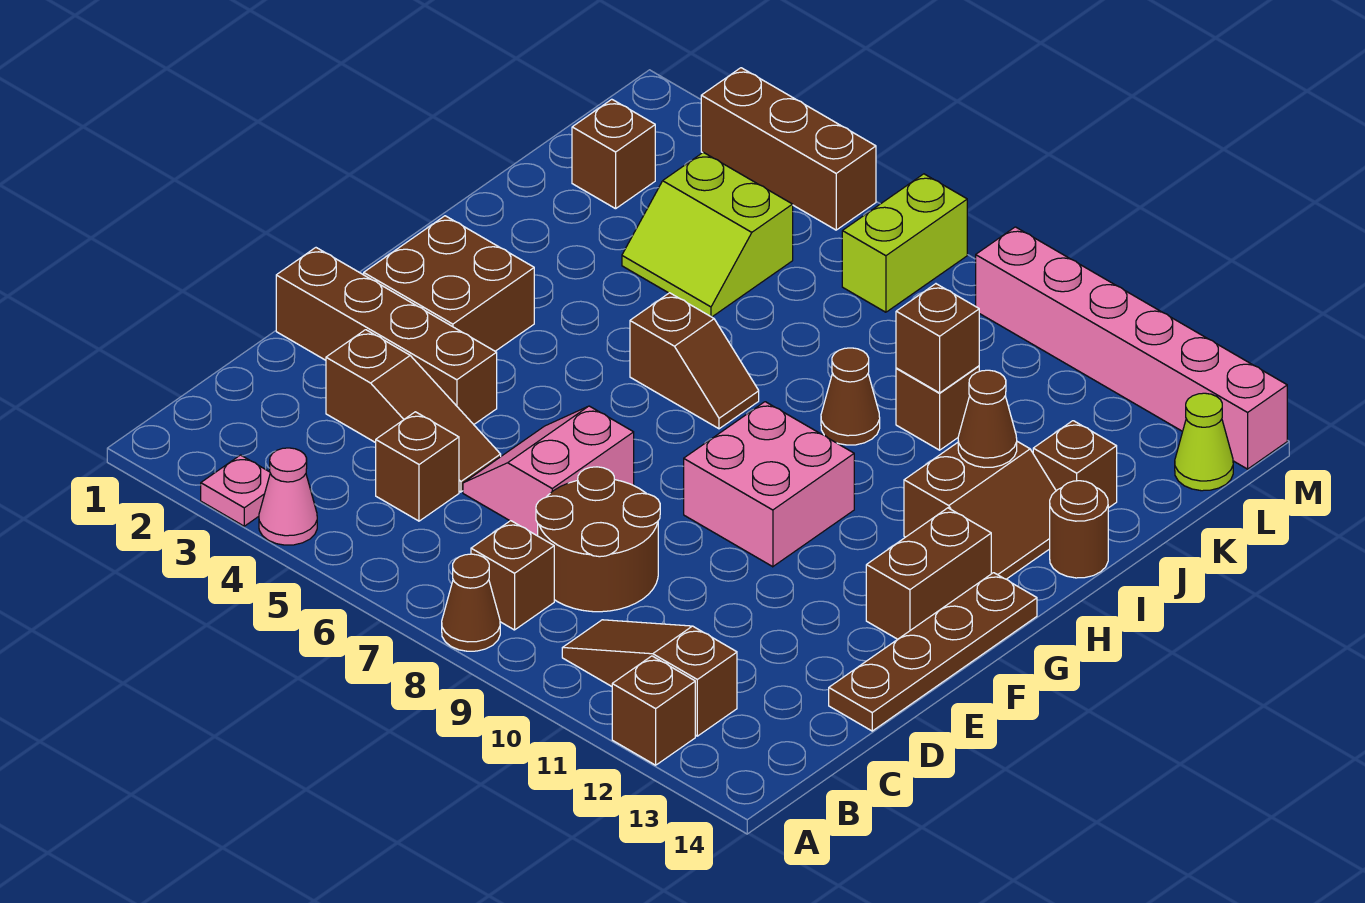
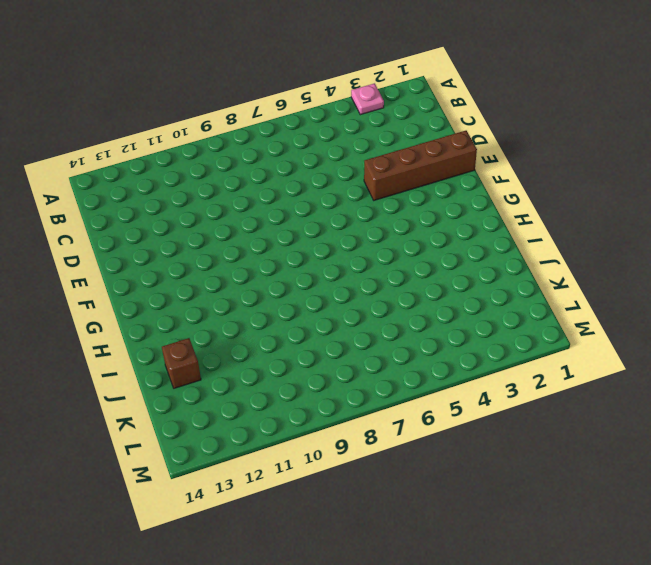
none -> pink cone A4 level 1
none -> brown cone A8 level 1
none -> brown brick A12 level 1

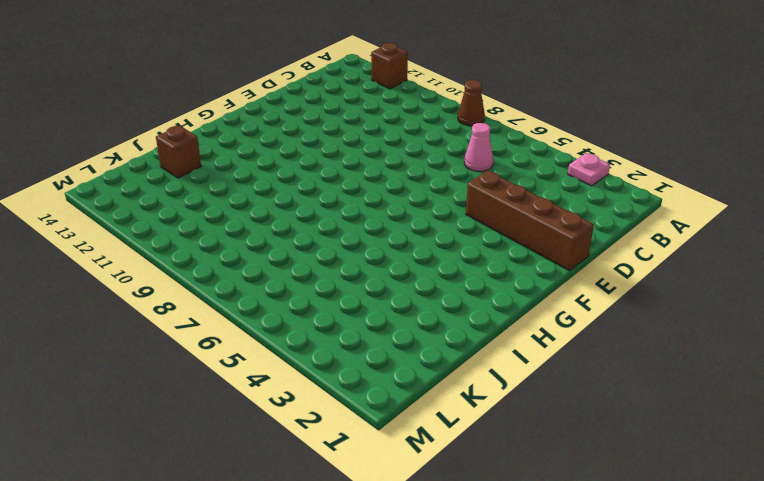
pink cone C6 level 1 -> pink cone A4 level 1
none -> brown brick B8 level 1
none -> brown slope B10:B12 level 1 top 12
none -> brown brick C5 level 1

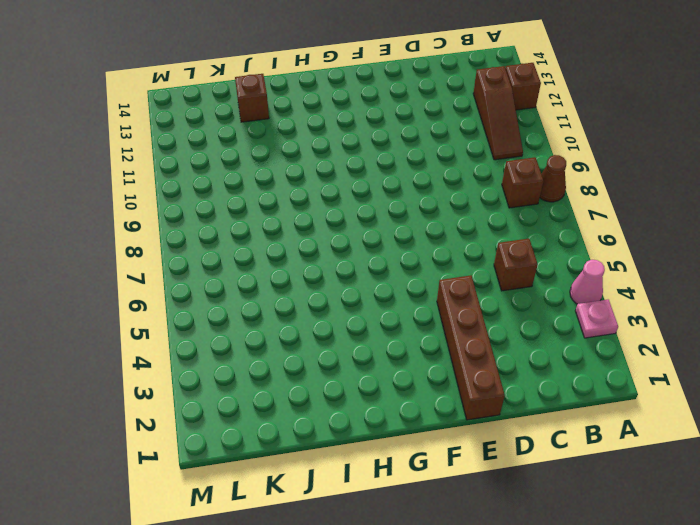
none -> brown round brick C8:D9 level 1
none -> brown slope D3:D5 level 1 top 3
none -> pink slope D6:E7 level 1 top 7

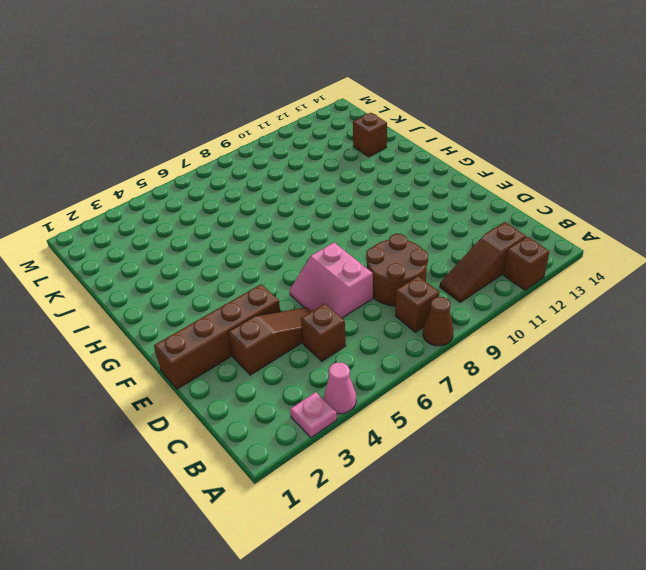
none -> brown plate D14:G14 level 1
none -> brown brick F2:G3 level 1
none -> pink brick F9:G10 level 1

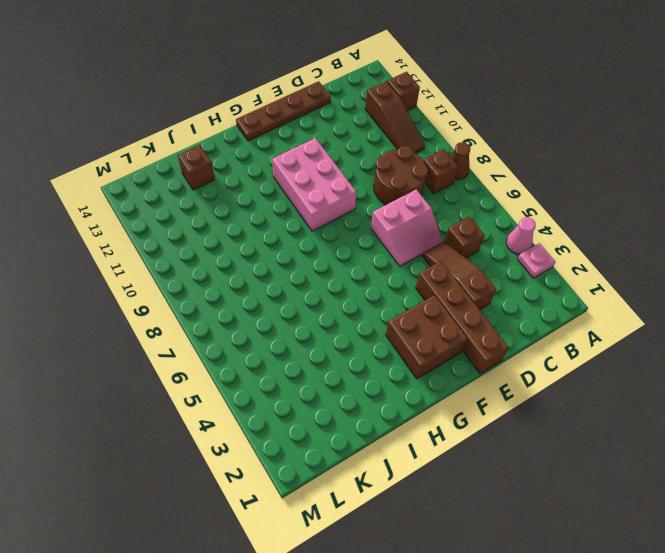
pink brick F9:G11 level 1 -> pink brick F9:G10 level 1
none -> brown brick F13:G13 level 1
none -> brown slope H6:H7 level 1 top 6
none -> brown slope H12:I13 level 1 top 12

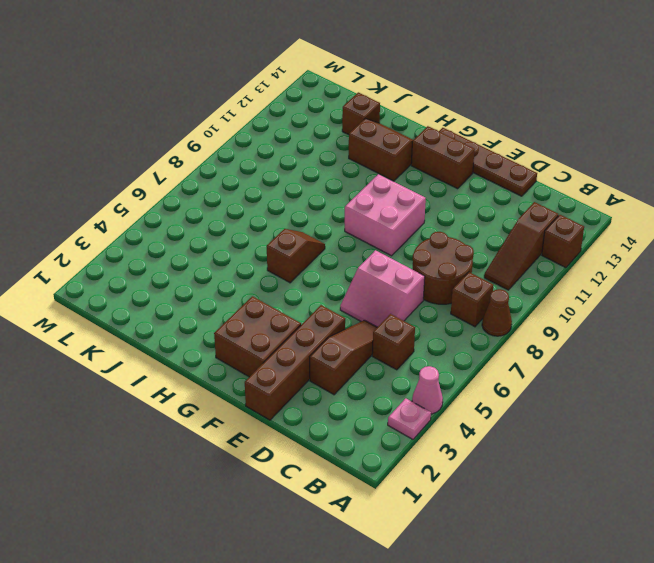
none -> brown cone I9 level 1
none -> brown round brick I14 level 1
none -> lime slope J4:K5 level 1 top K

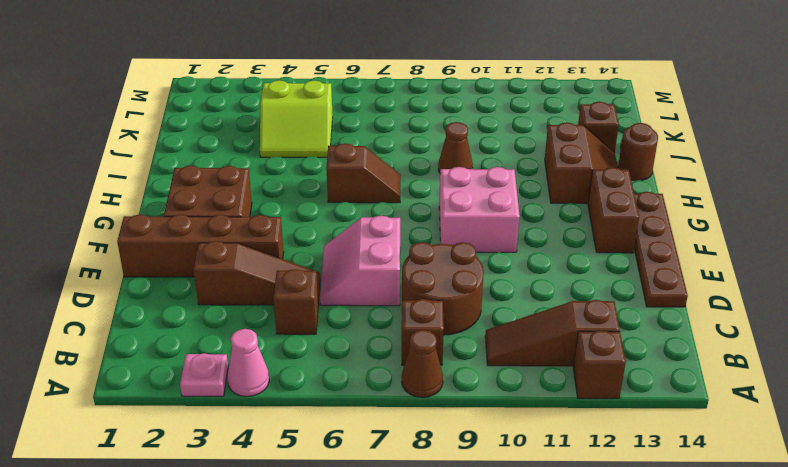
none -> brown brick J10 level 1
none -> brown brick K2 level 1
none -> lime brick L7:M7 level 1

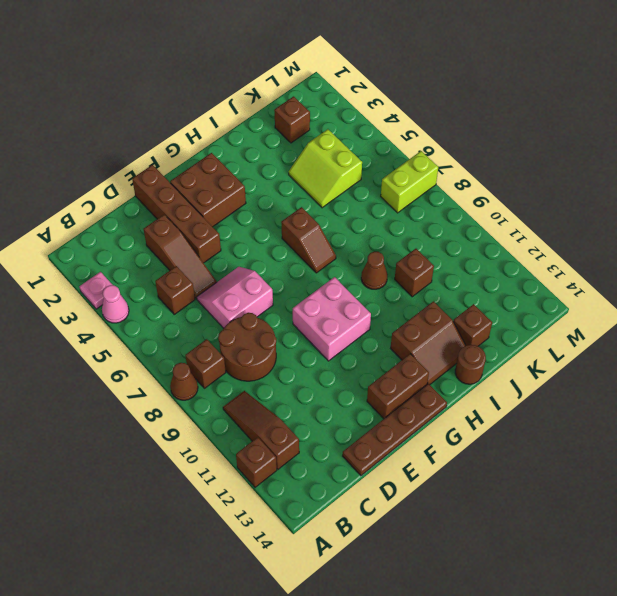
none -> lime cone L14 level 1
none -> brown brick M3:M5 level 1
none -> pink brick M9:M14 level 1

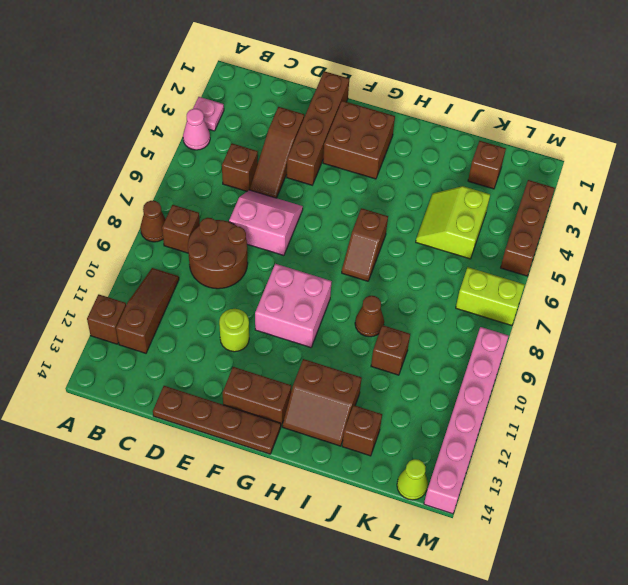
lime round brick E11 level 1 -> none
none -> brown round brick I14 level 1
none -> brown cone I12 level 2
none -> brown brick J10 level 2

